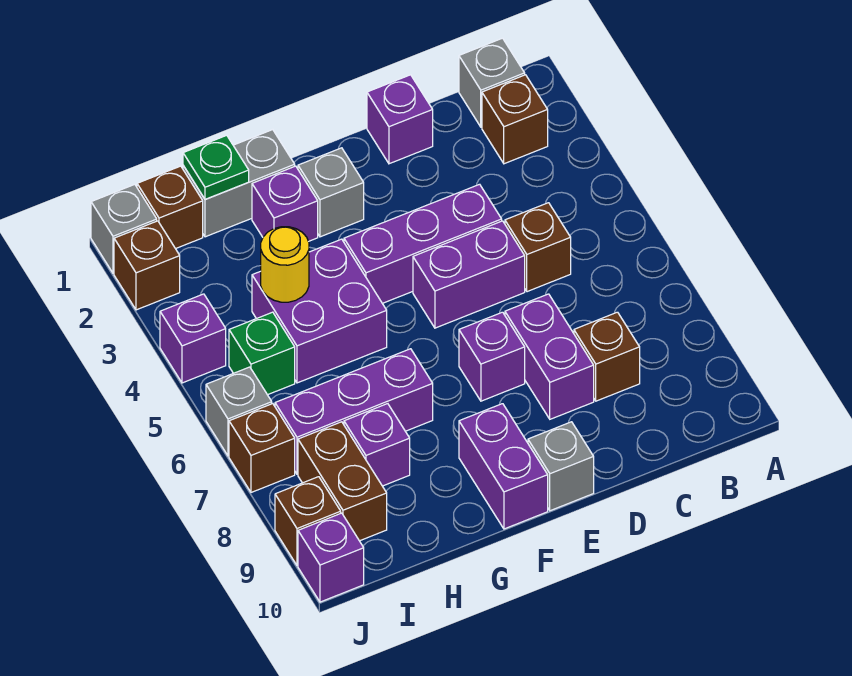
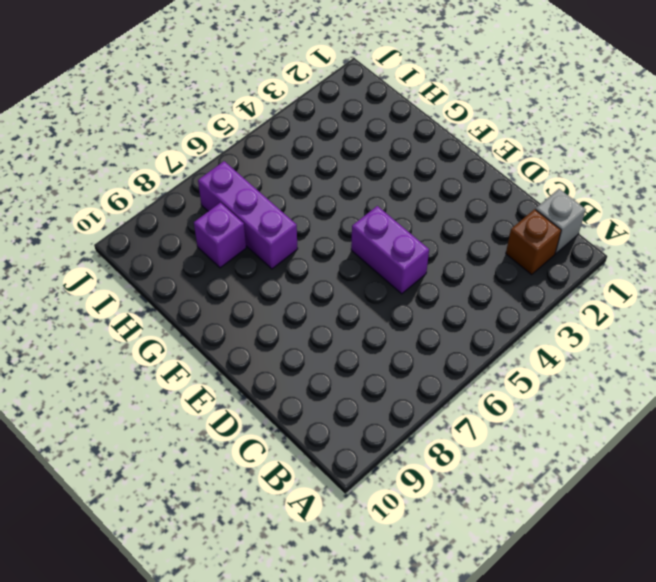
none -> brown brick C5 level 1
none -> brown brick C8 level 1
none -> purple brick D1 level 1

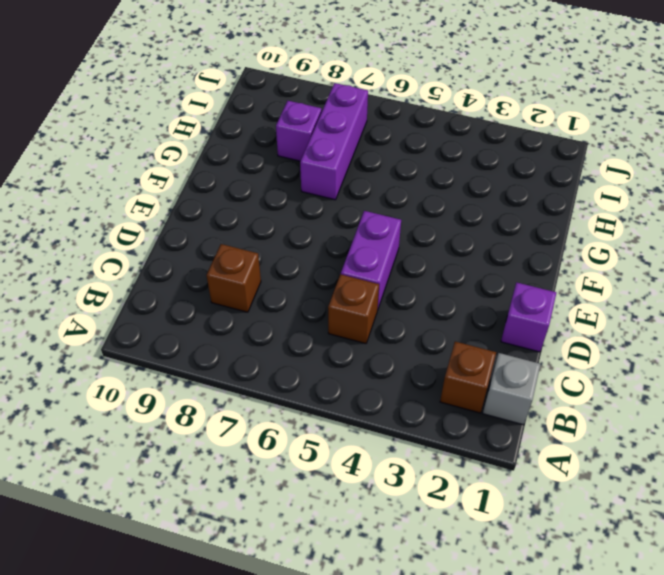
none -> purple brick D4:F4 level 1
none -> purple brick D7:D8 level 1
none -> purple brick E7 level 1

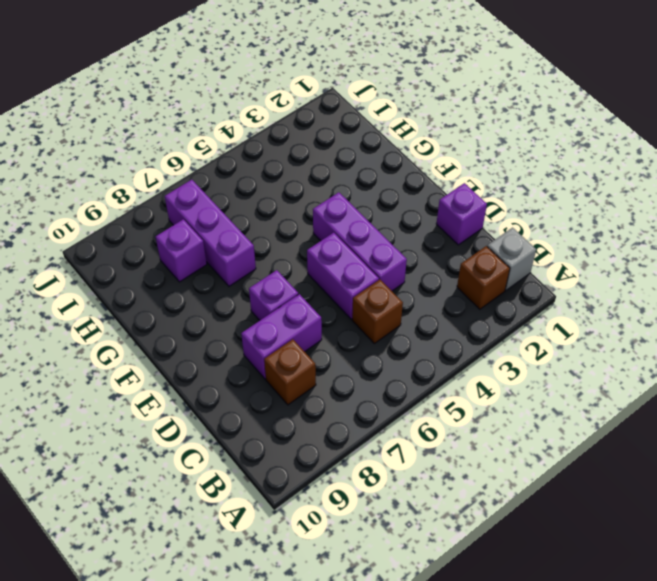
none -> grey brick E10 level 1
none -> grey brick F2 level 1
none -> purple brick F9:F10 level 1

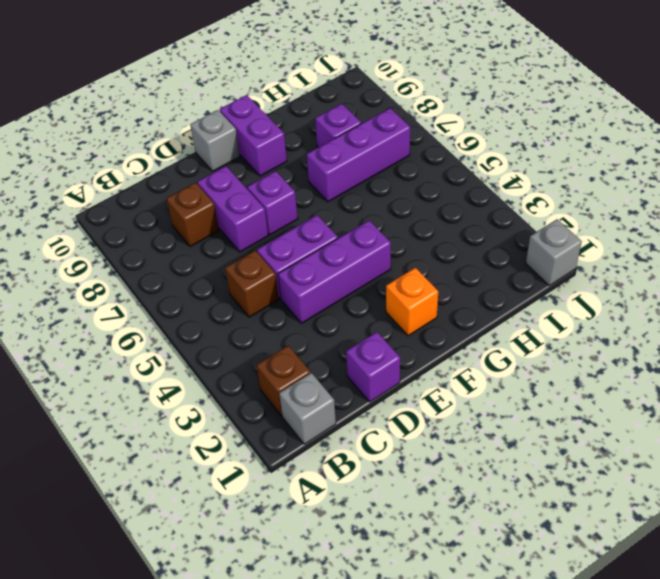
orange brick F2 level 1 -> grey brick F2 level 1
none -> grey brick G1:H1 level 1
none -> purple brick G2 level 1
none -> purple brick G4:H5 level 1

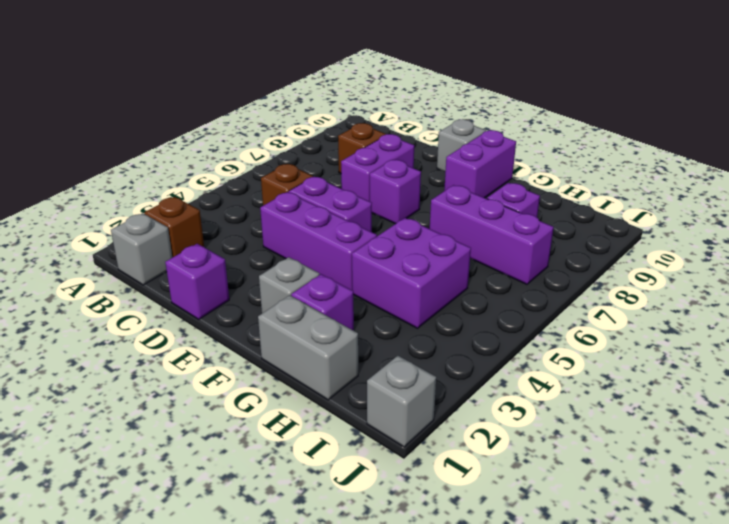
none -> brown brick I1 level 1
none -> green brick I5 level 1
none -> brown brick I8:I9 level 1

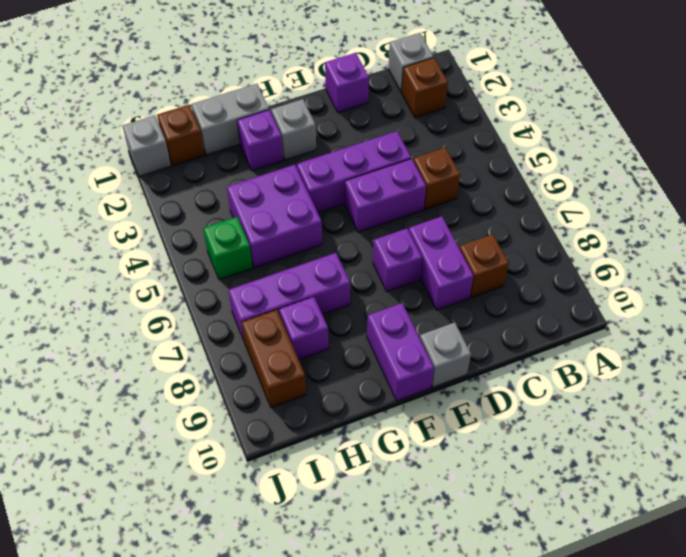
none -> brown brick J2 level 1
none -> purple brick J4 level 1
none -> grey brick J6 level 1

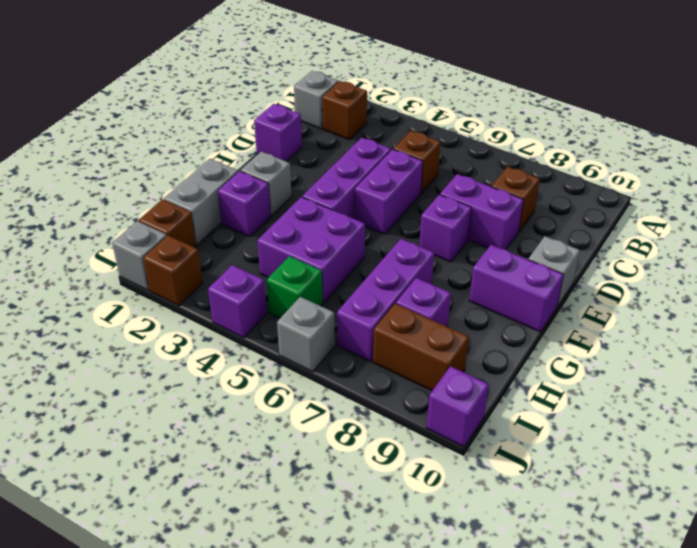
none -> brown brick J7 level 1
none -> brown brick J9 level 1
none -> green plate H1 level 2

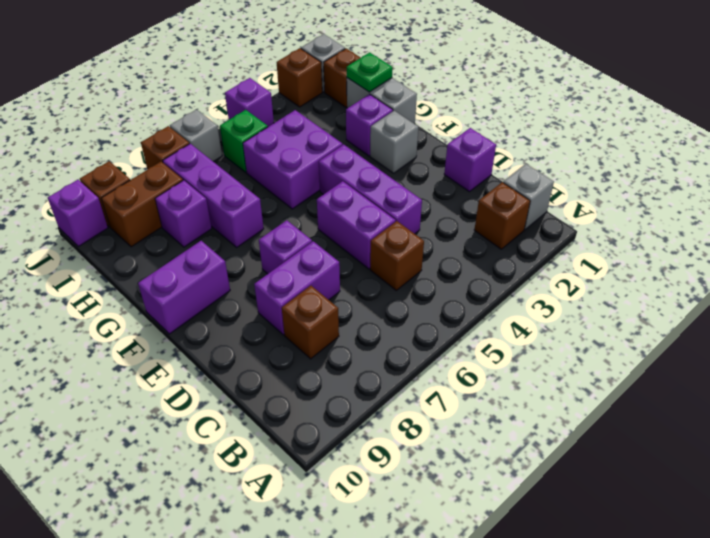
none -> grey brick E10 level 1
none -> yellow round brick H4 level 2

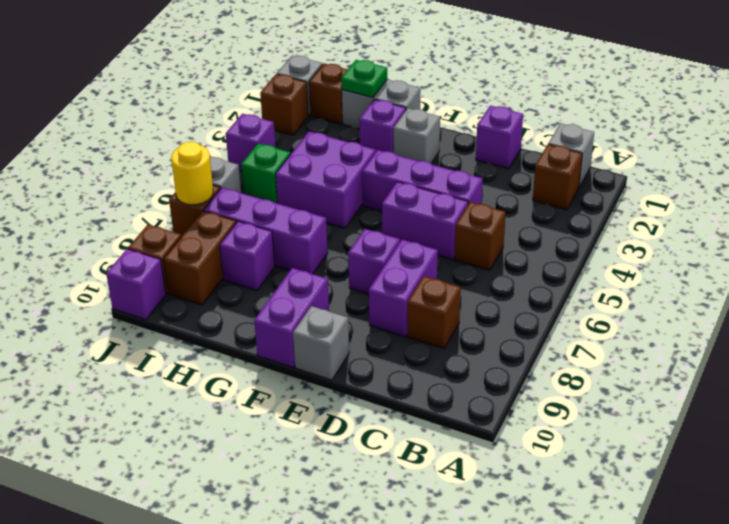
yellow round brick J7 level 2 -> yellow round brick H4 level 2

